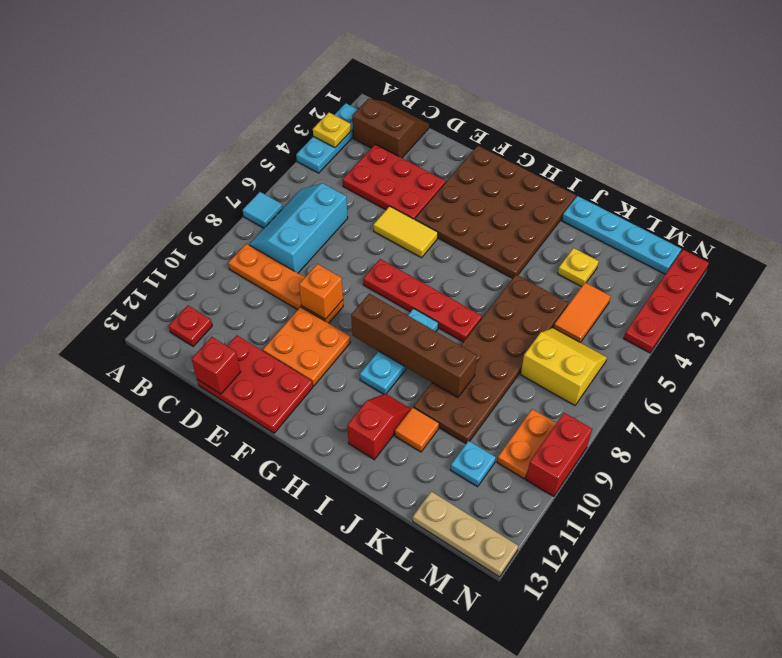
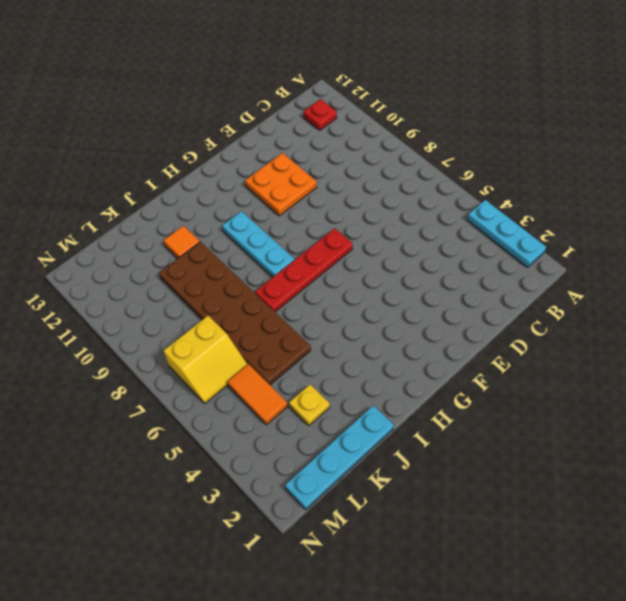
none -> cyan tile A7 level 1
none -> brown slope B1:C2 level 1 top 2
none -> cyan slope B6:C8 level 1 top C

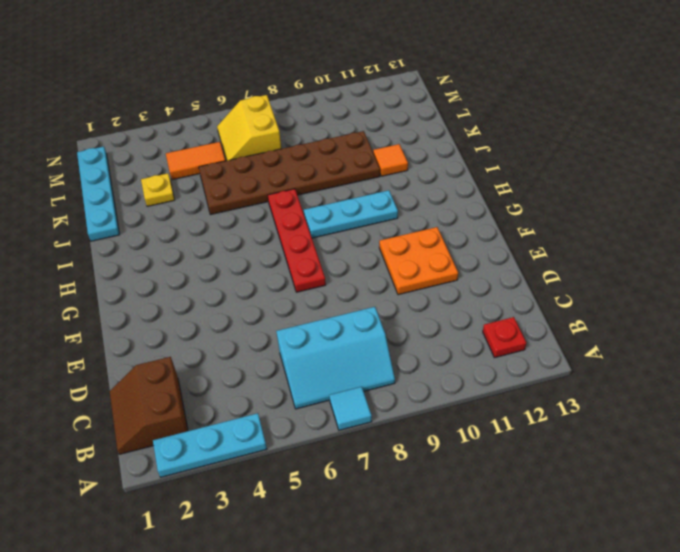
none -> orange plate B9:E9 level 1
none -> red plate C3:E4 level 1
none -> red plate D12:F13 level 1

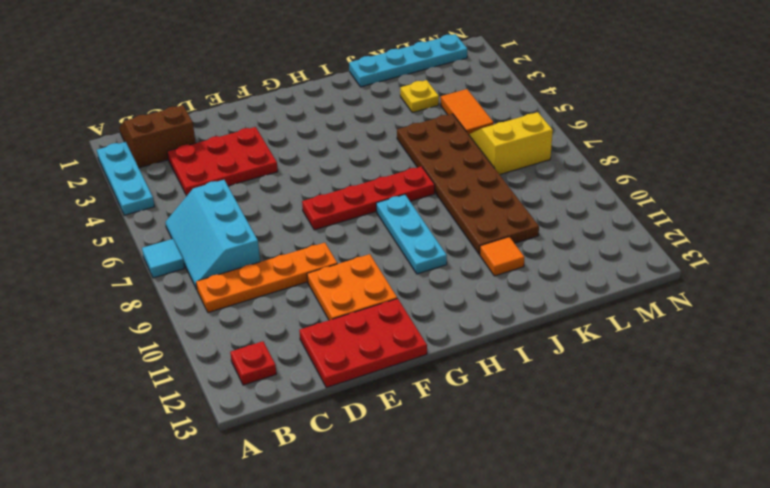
none -> yellow tile E5:F5 level 1
none -> brown plate F1:I4 level 1
none -> red slope I11:I12 level 1 top 12

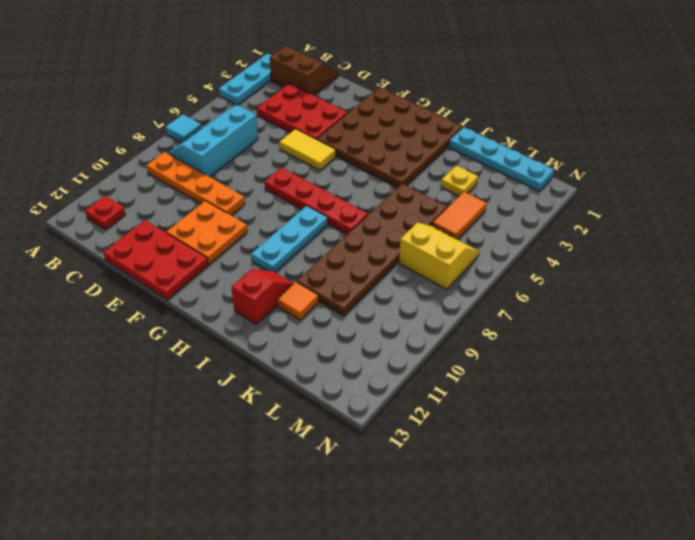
none -> cyan plate L11 level 1
none -> tan plate L13:N13 level 1
none -> orange plate M9:M10 level 1

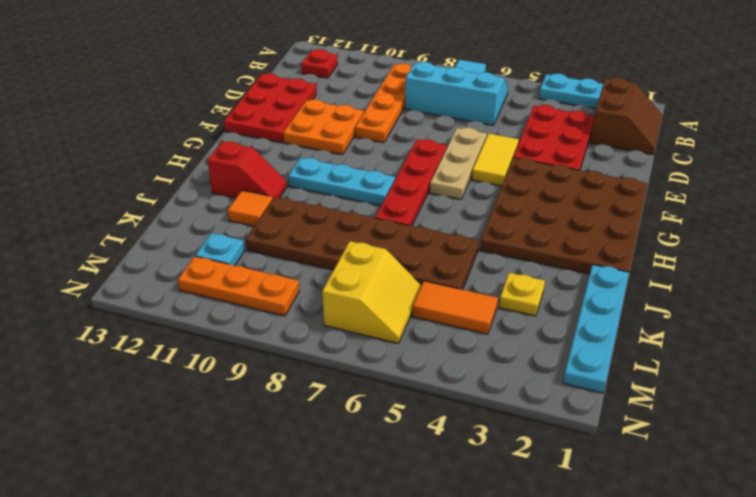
tan plate E6:G6 level 1 -> tan plate L13:N13 level 1
orange plate M9:M11 level 1 -> orange plate M9:M10 level 1
none -> red plate N1:N4 level 1
none -> red brick N9:N10 level 1
none -> yellow plate A3 level 2

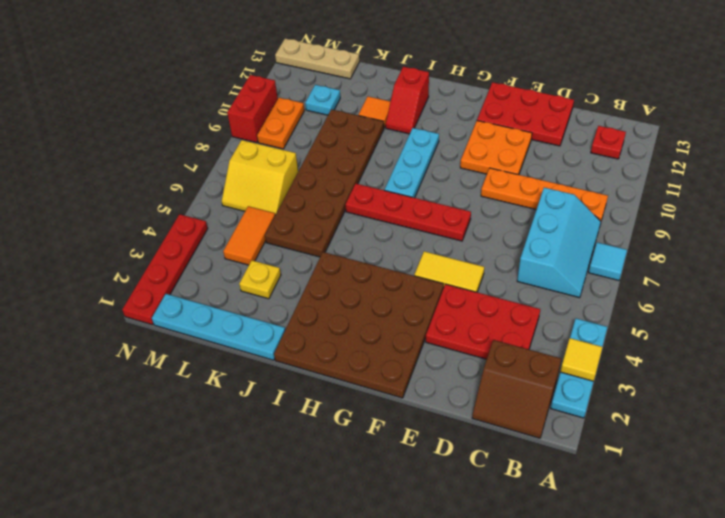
yellow tile A3 level 2 -> yellow plate A3 level 2
none -> red brick D13 level 2
none -> orange brick E9 level 2
none -> brown brick G9:J9 level 2

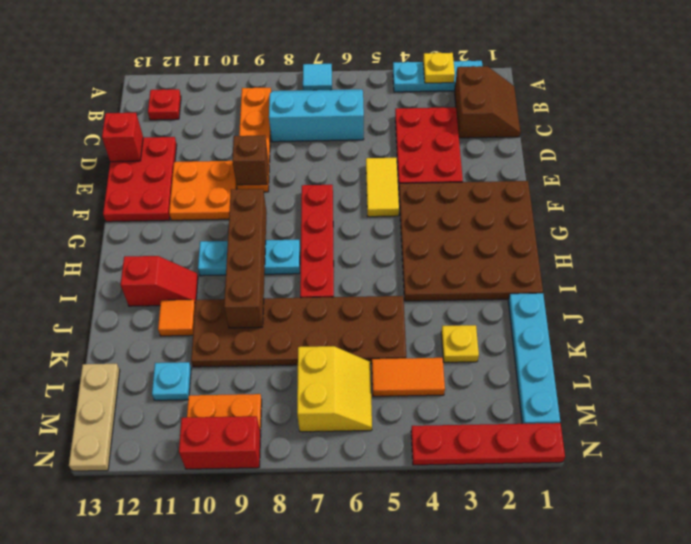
brown brick E9 level 2 -> orange brick E9 level 2

